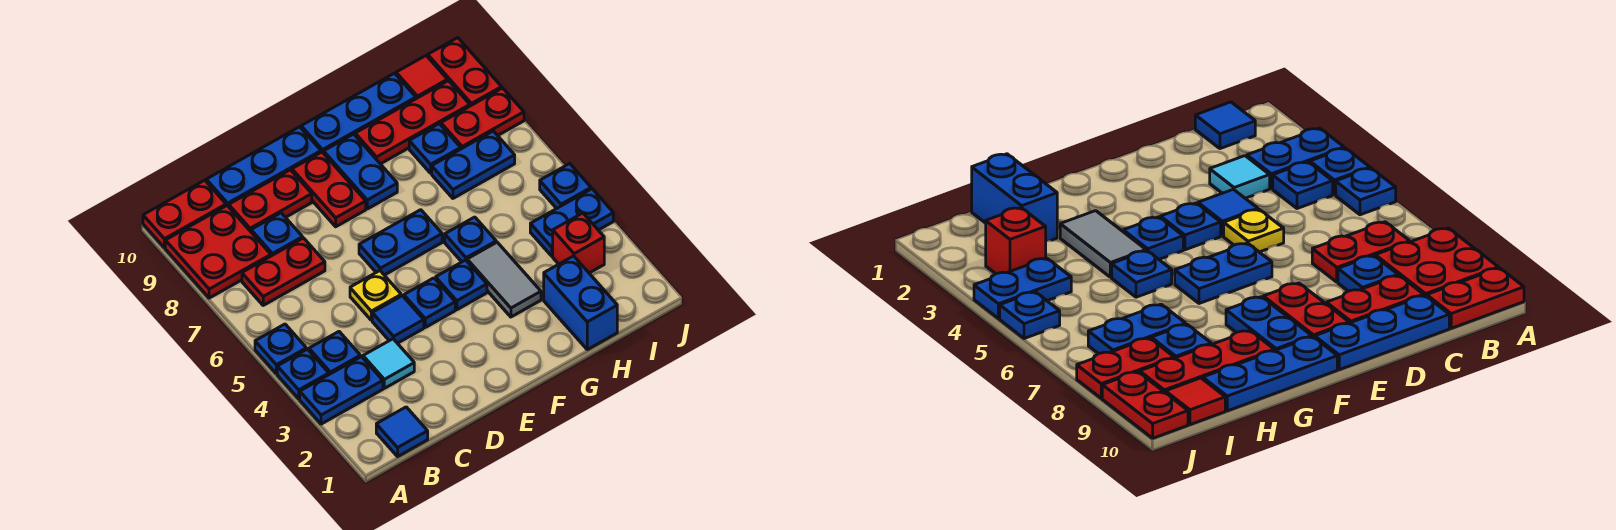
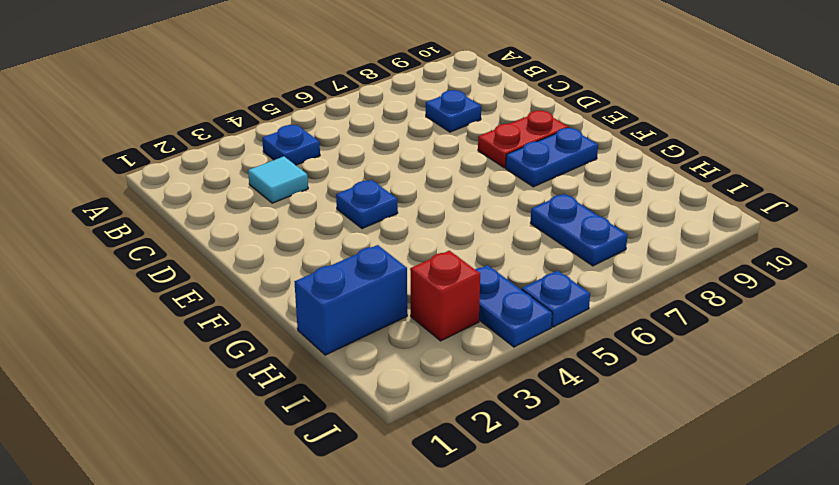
none -> blue plate A3:B3 level 1
none -> blue plate A4 level 1
none -> blue plate A5 level 1
none -> red plate A8:B9 level 1

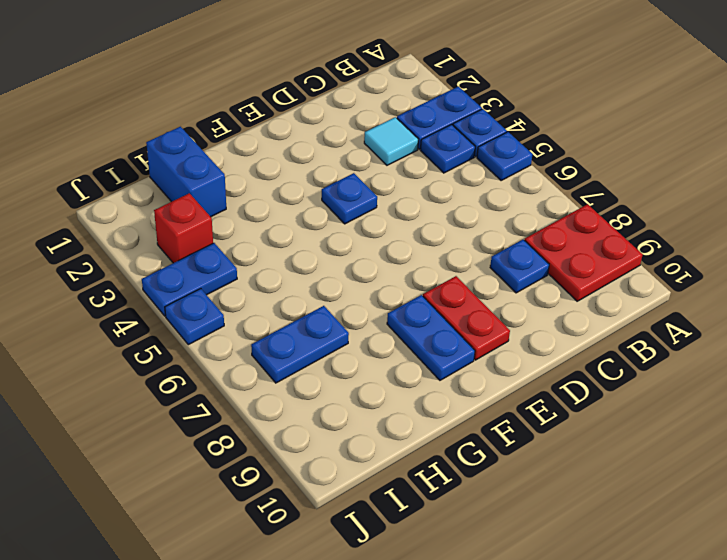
none -> red plate A10:B10 level 1
none -> blue tile B1 level 1
none -> red plate B7:C7 level 1
none -> red plate C9:D9 level 1

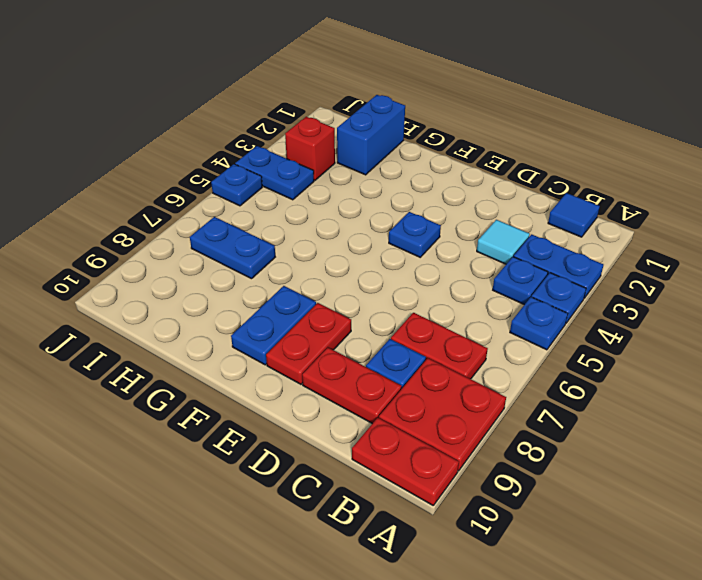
none -> blue plate C10:E10 level 1
none -> blue tile D4 level 1
none -> yellow plate D5 level 1
none -> blue plate E6:F6 level 1

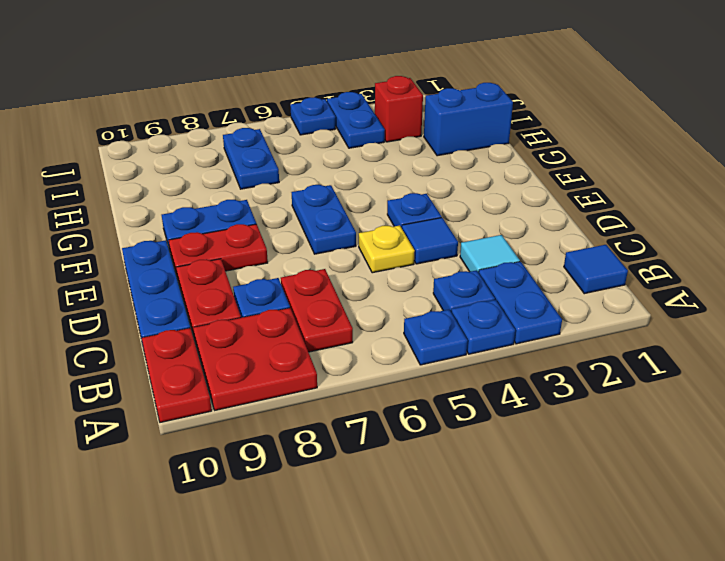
none -> blue plate F4 level 1
none -> blue plate F10:H10 level 1
none -> grey tile G3:G4 level 1
none -> blue plate G5 level 1

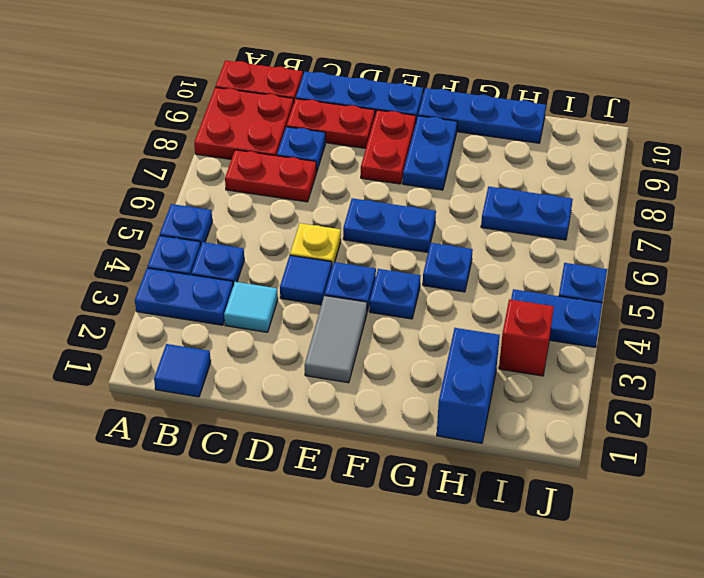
grey tile E2:E3 level 1 -> grey tile G3:G4 level 1
none -> red plate G9:I9 level 1
none -> blue plate H8 level 1
none -> red plate I8:J8 level 1
none -> red tile I10 level 1

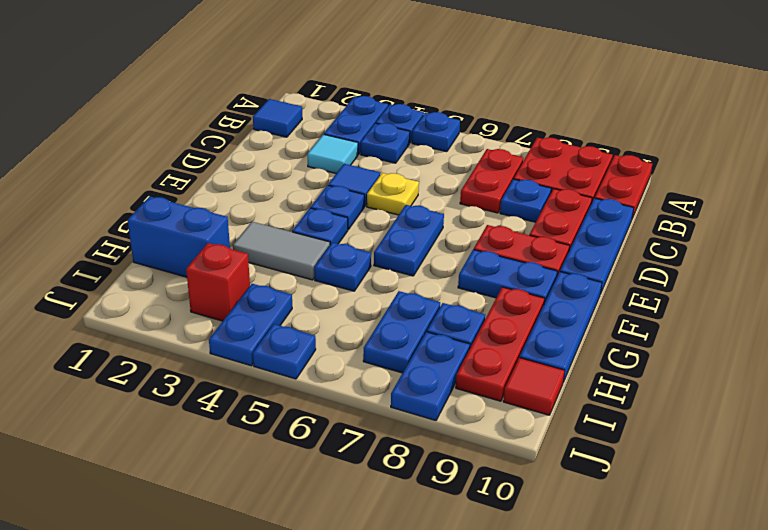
blue plate I8:J8 level 1 -> red plate I8:J8 level 1
none -> red plate J9:J10 level 1

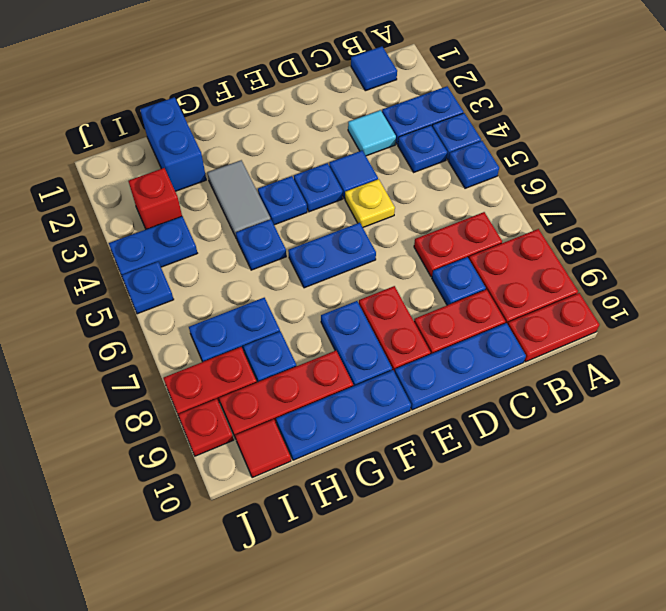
red plate J9 level 1 -> red plate J9:J10 level 1

